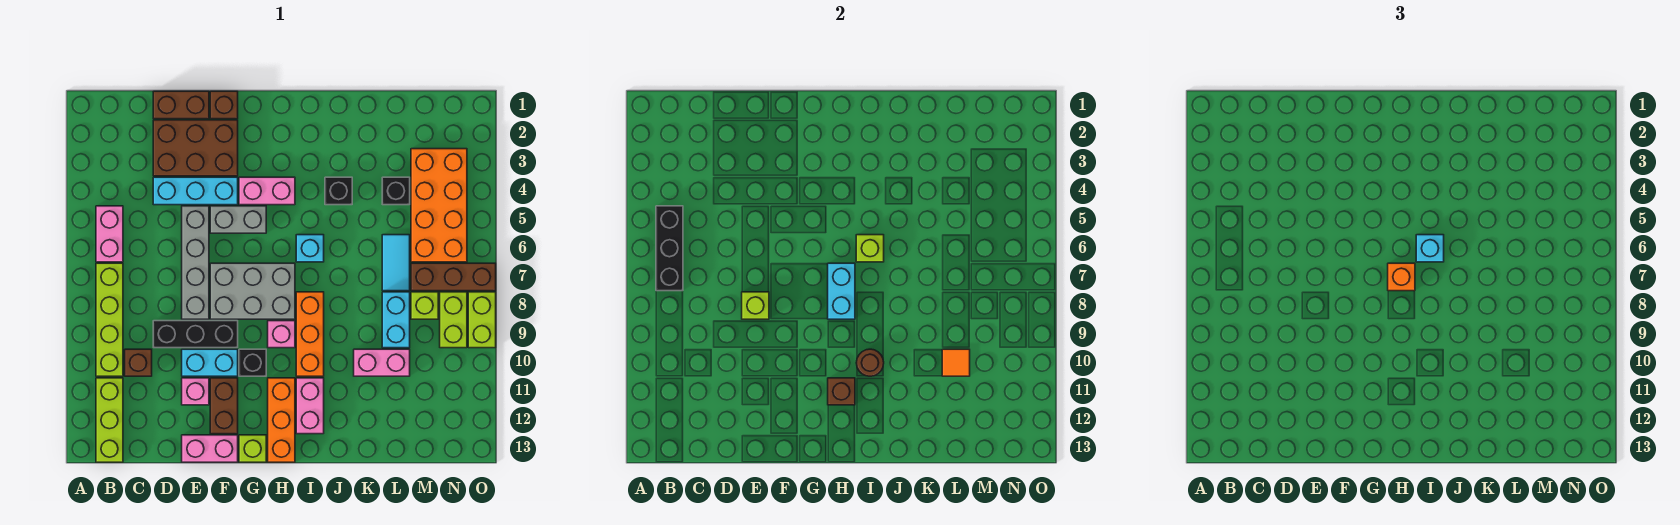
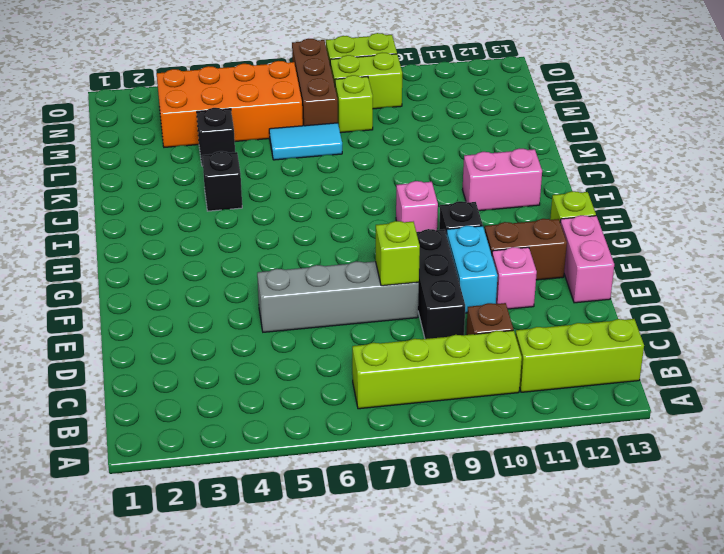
none -> pink brick B5:B6 level 1
none -> brown brick D1:E1 level 1
none -> brown brick D2:F3 level 1
none -> cyan brick D4:F4 level 1

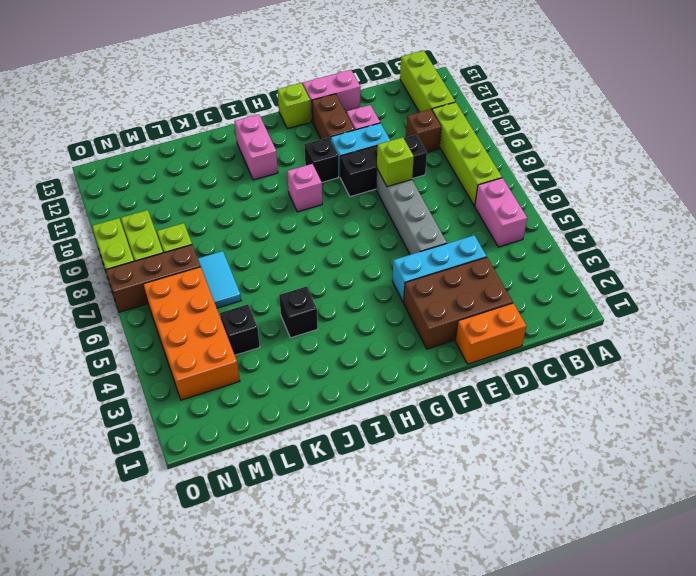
orange brick D1:E1 level 1 -> brown brick D1:E1 level 1
none -> brown brick F1 level 1
none -> grey brick F5:G5 level 1
none -> grey brick F7:H8 level 1
none -> pink brick G4:H4 level 1

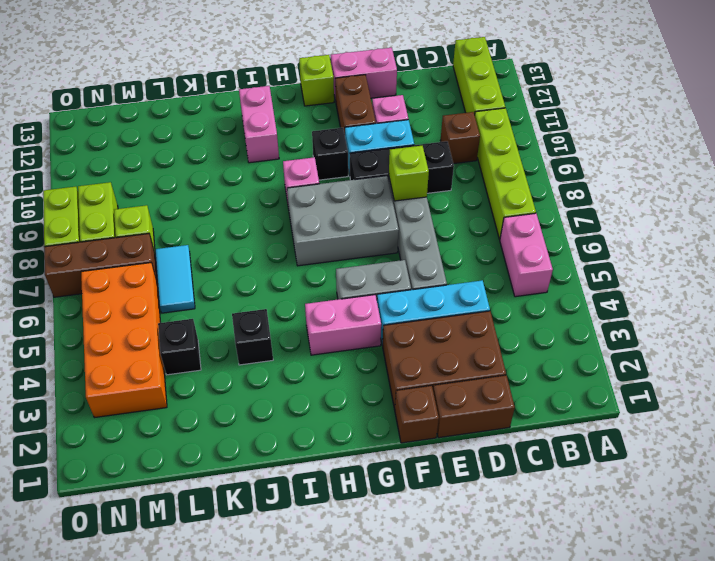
none -> orange brick H11:H13 level 1
none -> cyan brick I6 level 1
none -> orange brick I8:I10 level 1
none -> pink brick K10:L10 level 1

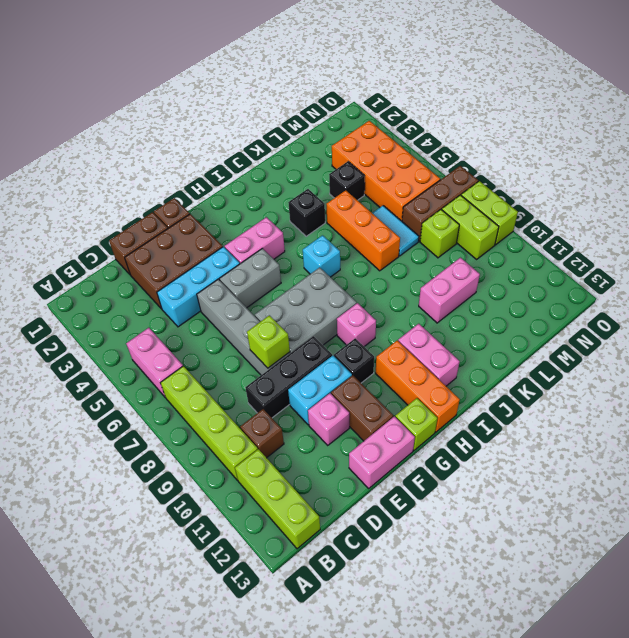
orange brick K5:K7 level 1 -> orange brick I8:I10 level 1
none -> cyan brick L8:L9 level 1
none -> black brick B5:B7 level 2
none -> cyan brick H7:H8 level 2
none -> brown brick H11 level 2

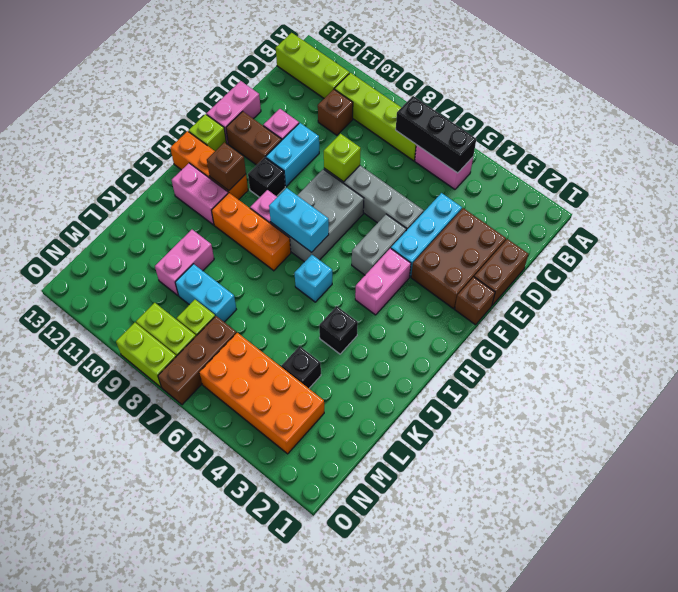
none -> black brick D9:F9 level 1
none -> cyan tile L6:L7 level 1
none -> lime brick I6 level 2
none -> brown round brick I10 level 2

